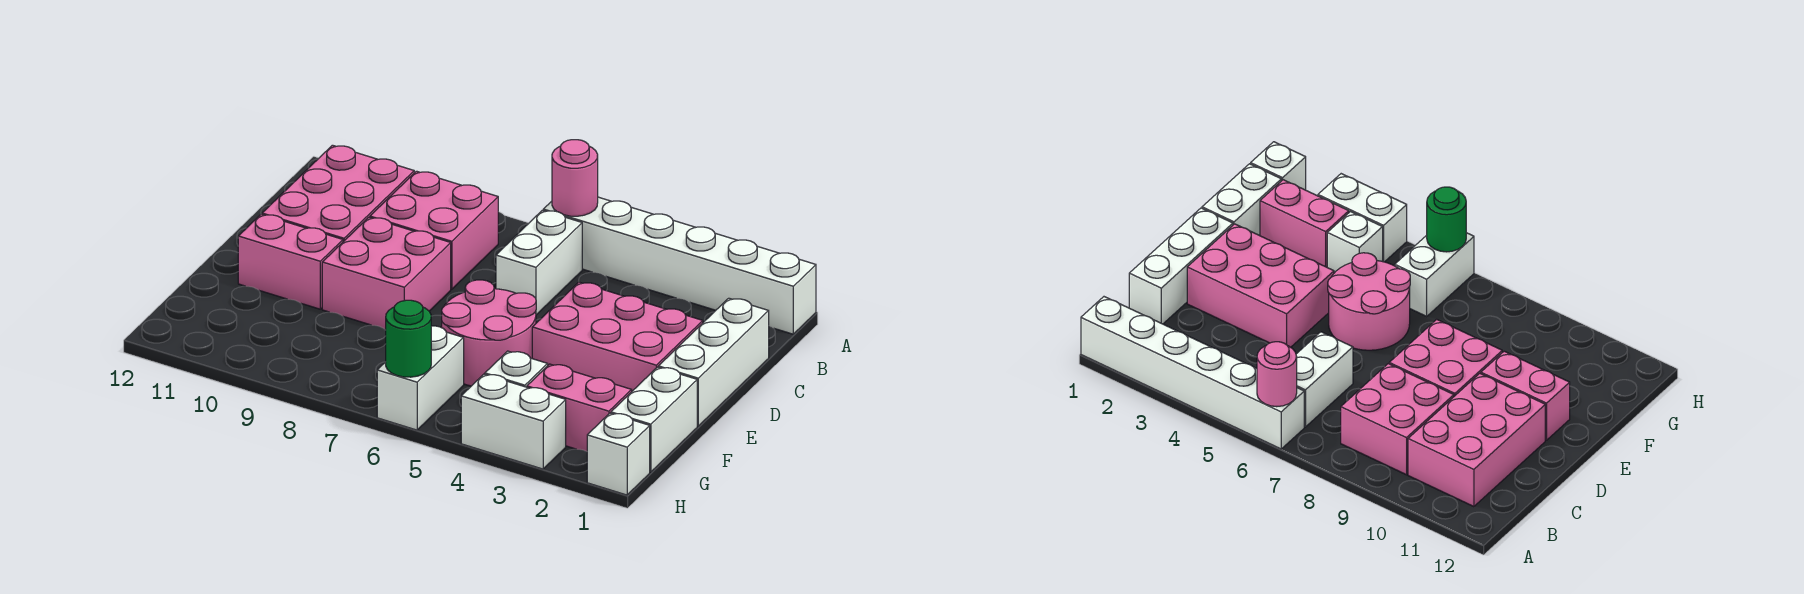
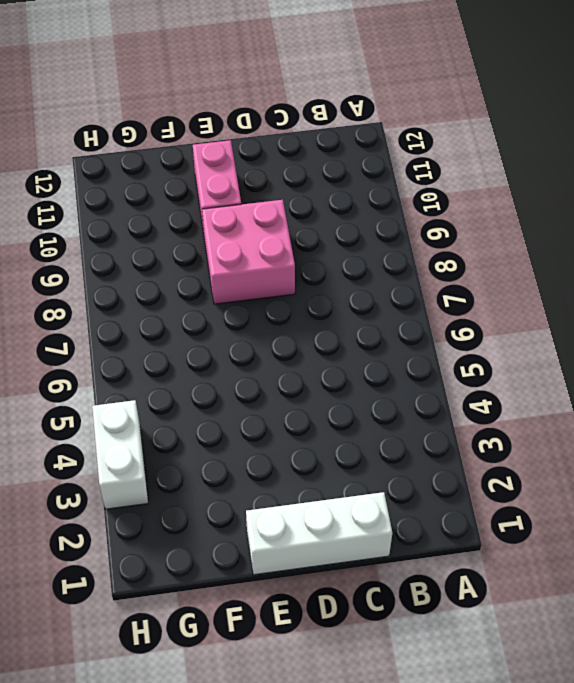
none -> white brick A1:A6 level 1
none -> white brick B6:C6 level 1
none -> pink brick B8:C9 level 1

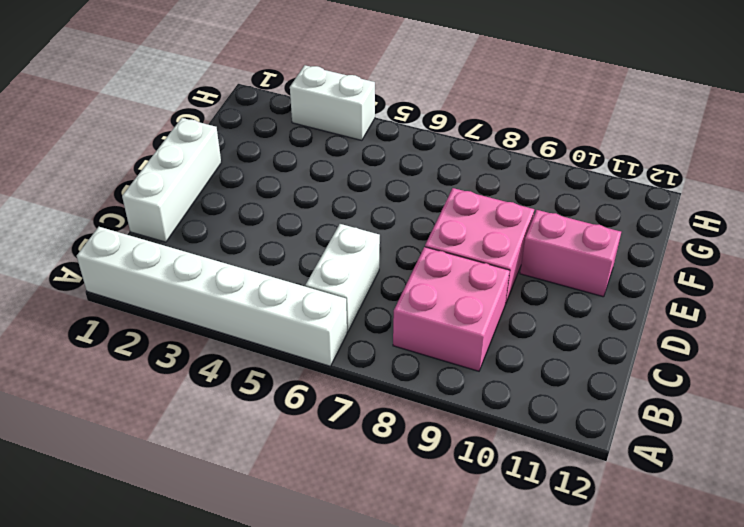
none -> pink brick B10:D11 level 1
none -> pink brick D2:E4 level 1
none -> pink round brick E5:F6 level 1

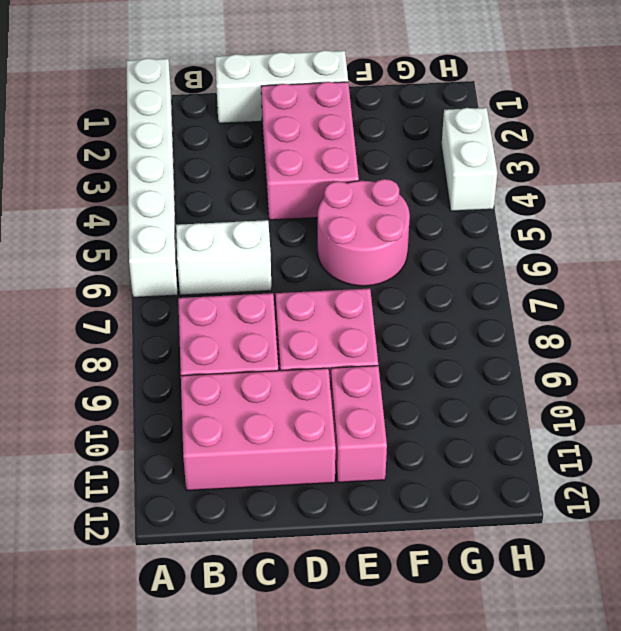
none -> white brick F1:G1 level 1
none -> pink brick G2:G3 level 1
none -> white brick G4 level 1

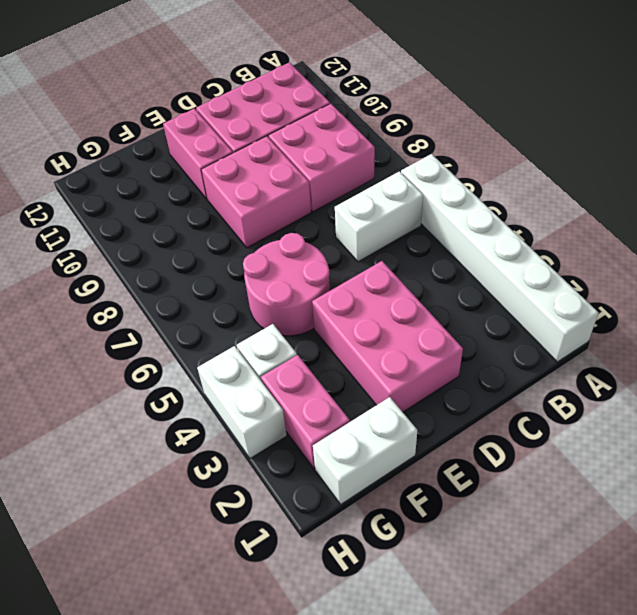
none -> white brick C1:E1 level 1
none -> white brick G6:H6 level 1
none -> white brick H1 level 1

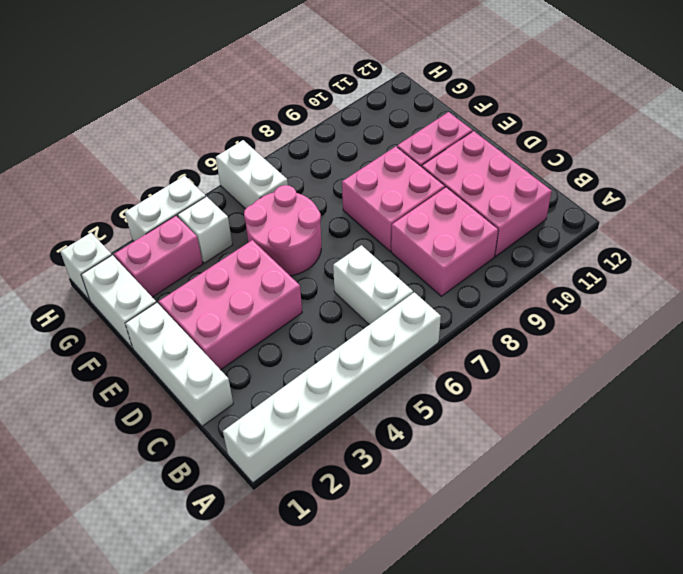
none -> pink round brick A6 level 2
none -> green round brick H6 level 2

